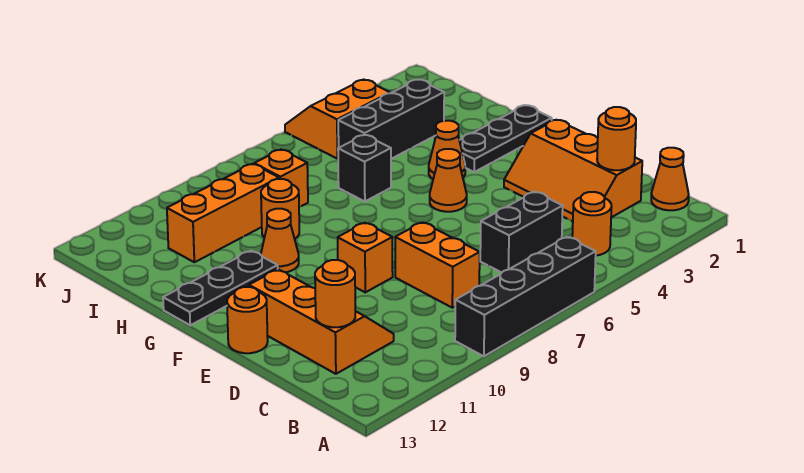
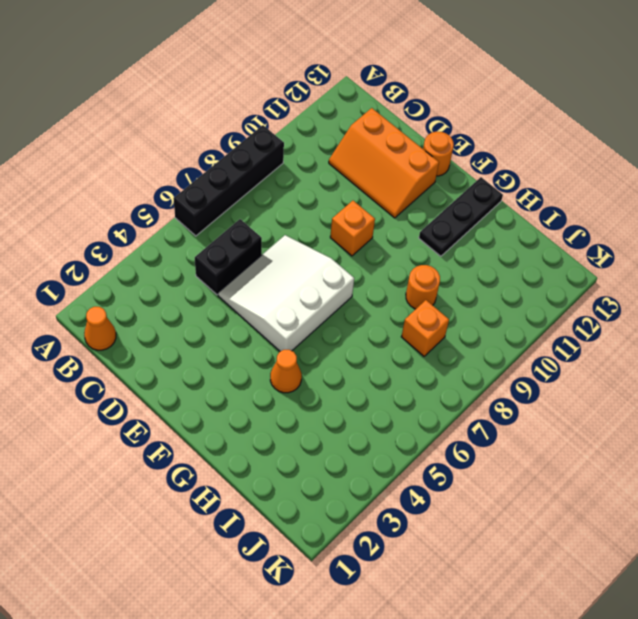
white slope D5:F7 level 1 top F -> orange cone F5 level 1
none -> orange round brick B4 level 1
none -> orange slope C2:E3 level 1 top 2
none -> orange brick C8:D8 level 1

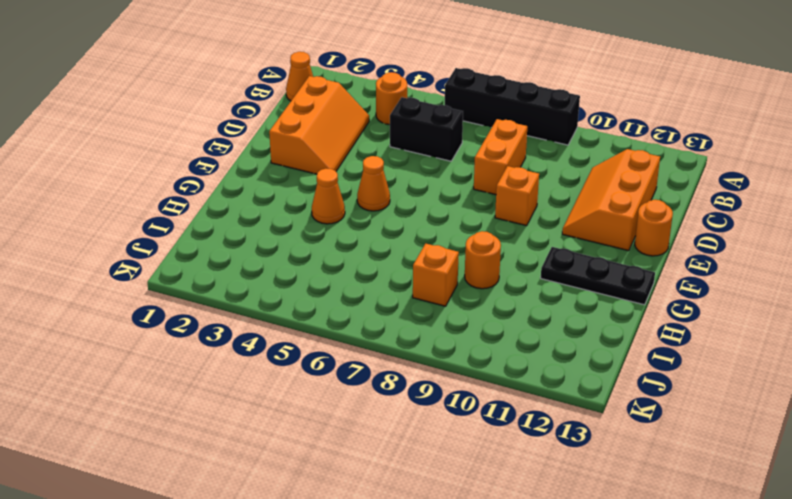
none -> black plate G1:G3 level 1
none -> orange cone G10 level 1
none -> black brick H6 level 1

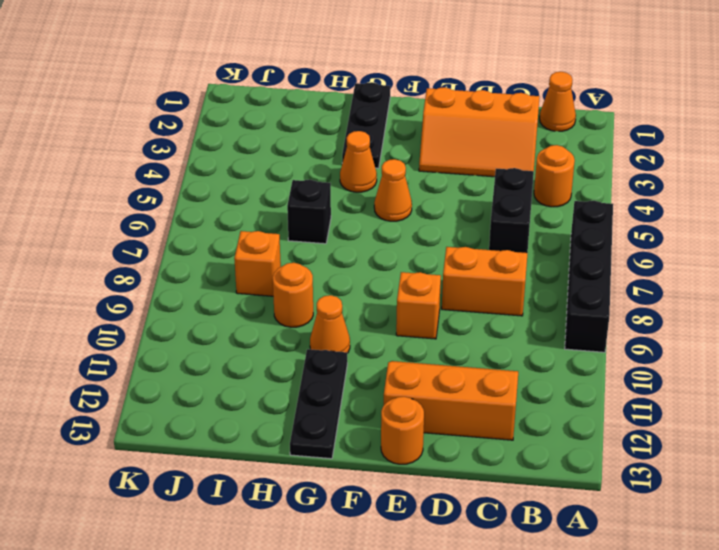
none -> black brick I3:I5 level 1
none -> orange brick I9:I11 level 1
none -> orange slope J4:K5 level 1 top J

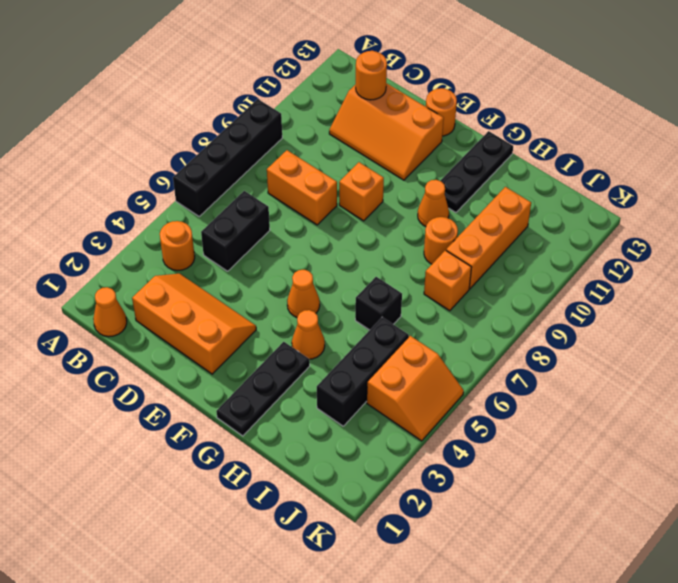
none -> orange round brick C2 level 2

